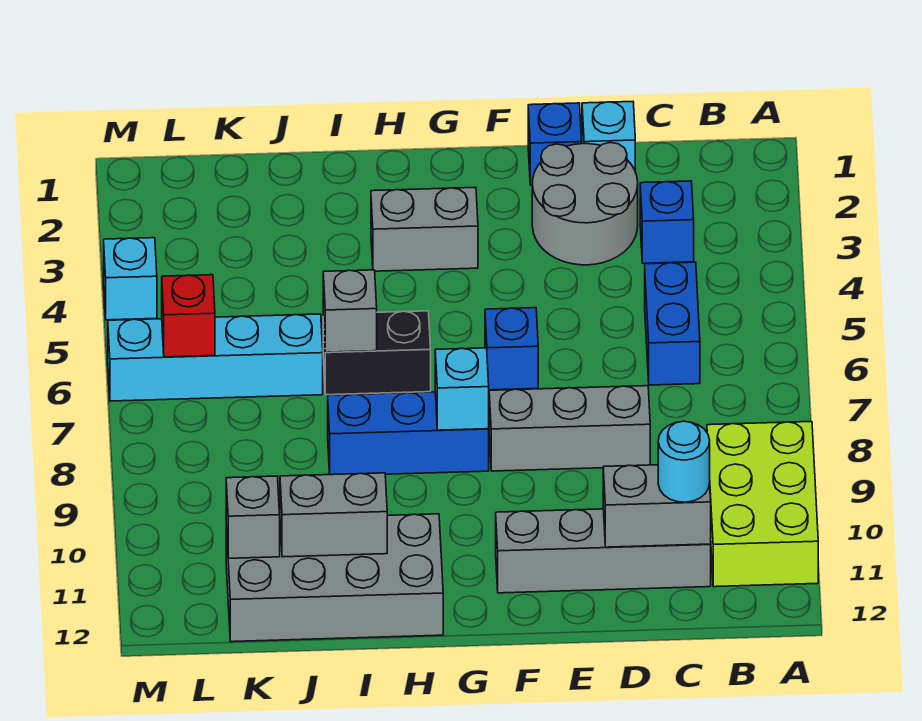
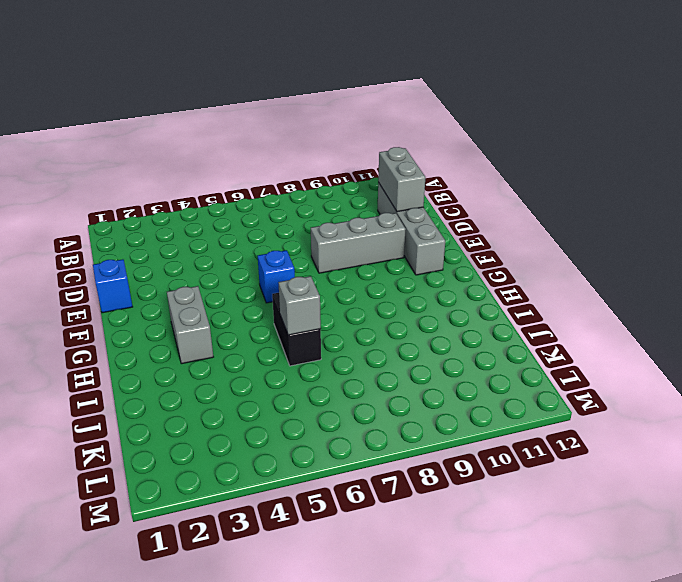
grey brick E8:E10 level 1 -> grey brick D8:F8 level 1
none -> lime brick A9:B11 level 1
none -> blue brick C3 level 1
none -> blue brick C5:C6 level 1

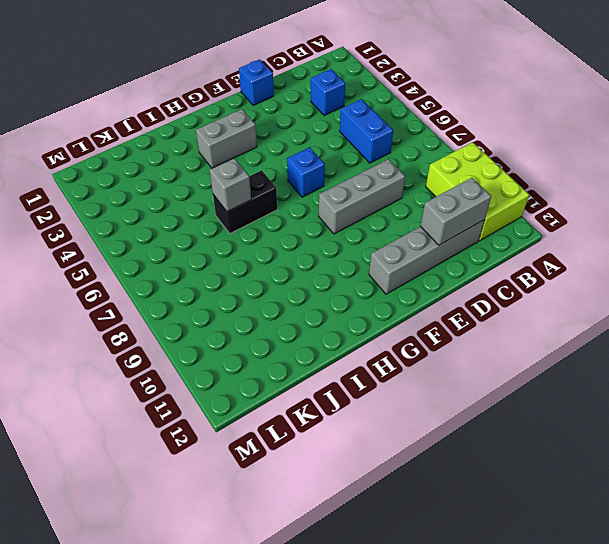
none -> cyan brick D1 level 1
none -> grey round brick D2:E3 level 1
none -> blue brick G8:I8 level 1

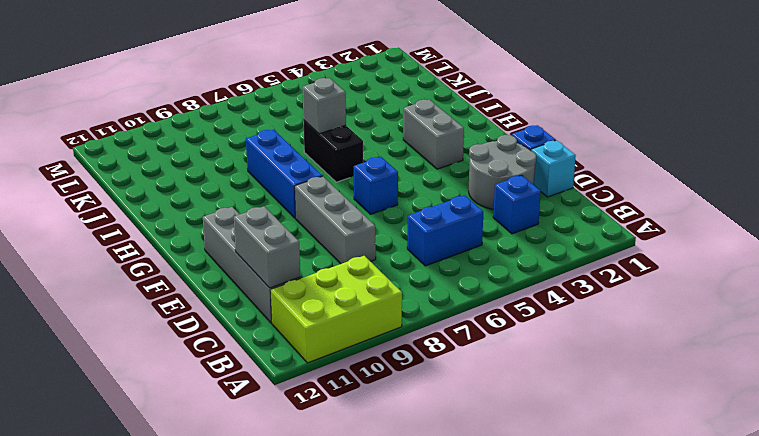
none -> grey brick H11:K12 level 1
none -> cyan brick J6:M6 level 1
none -> cyan brick M4 level 1

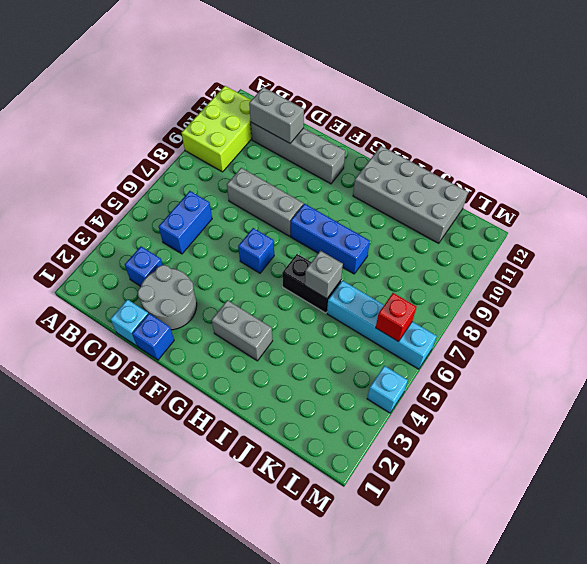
none -> cyan brick G8 level 2
none -> grey brick I11:J11 level 2
none -> grey brick K11 level 2

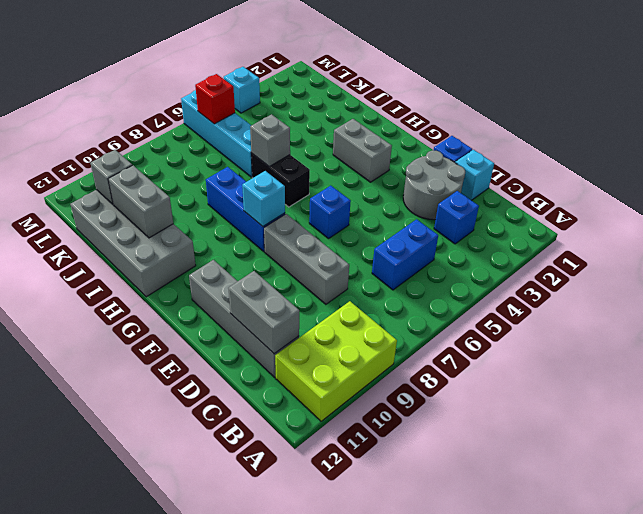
none -> cyan round brick C11 level 3

